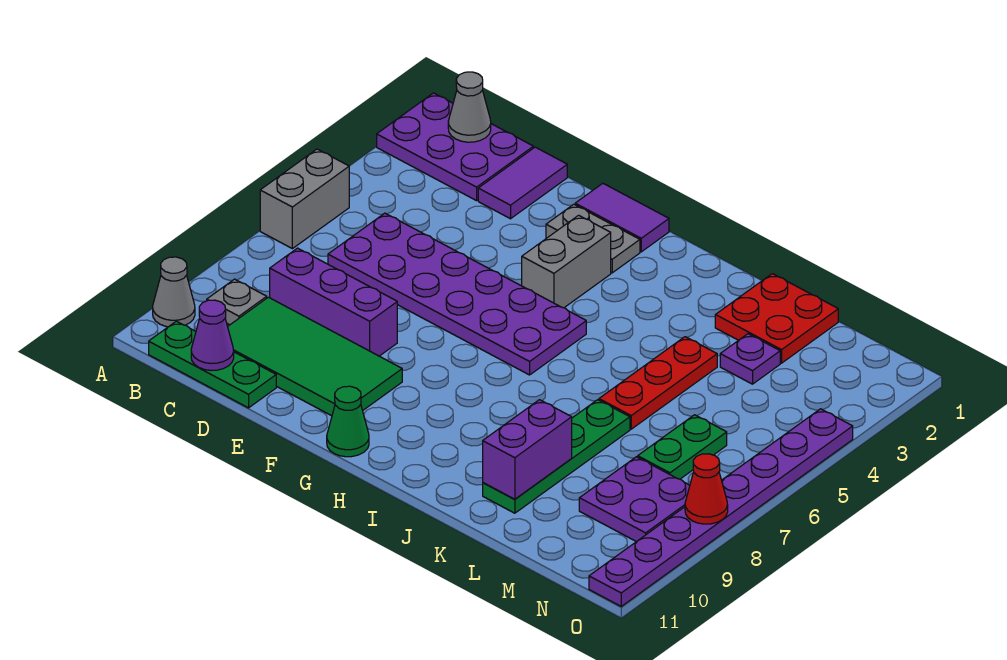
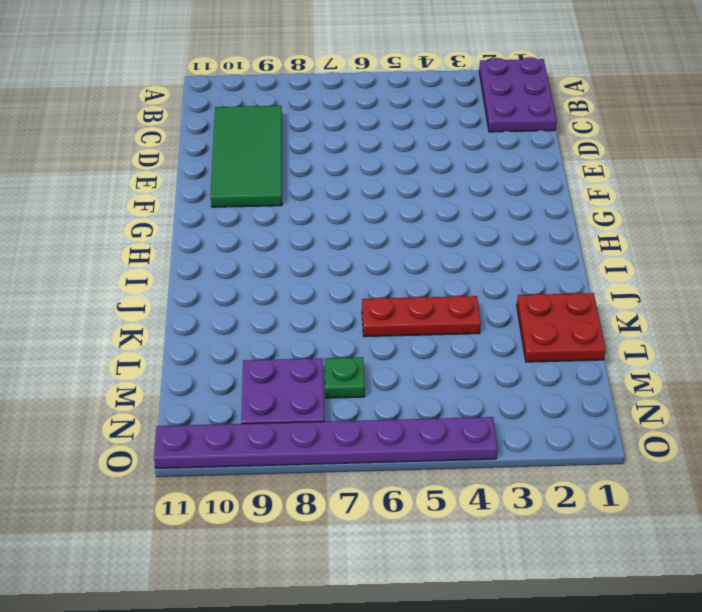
green plate M7 level 1 -> green plate M6:M7 level 1
none -> grey brick A5:A6 level 1
none -> grey cone A10 level 1
none -> grey plate B9 level 1

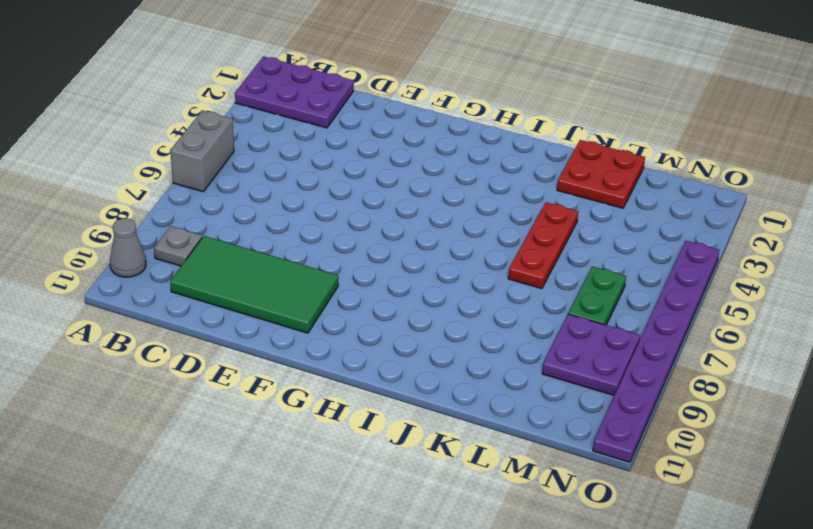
none -> green plate B11:D11 level 1
none -> purple plate C5:H6 level 1
none -> purple brick C8:E8 level 1

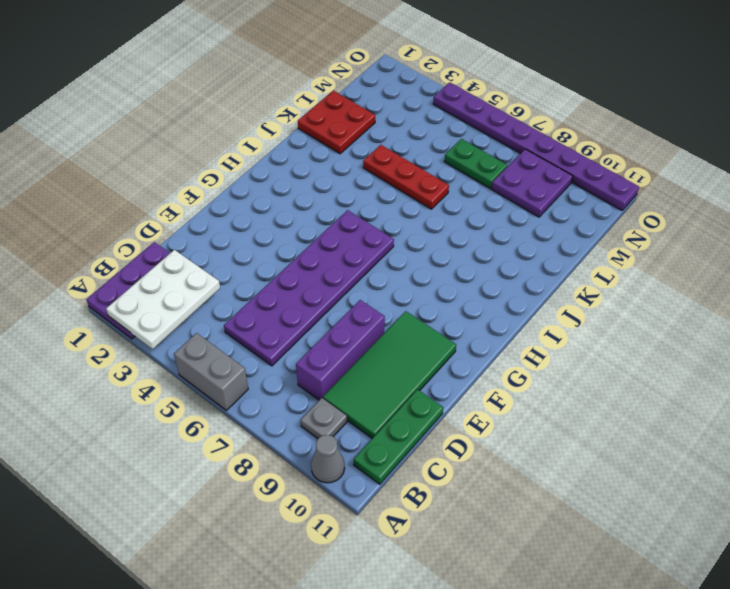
white plate A2:C3 level 2 -> none
none -> purple tile D1:D2 level 1
none -> purple tile F1:G1 level 1
none -> grey plate F2:G2 level 1

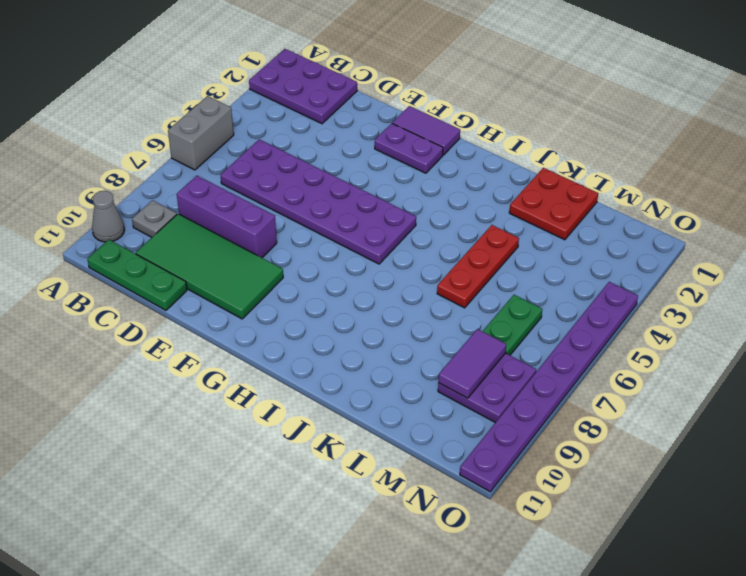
purple plate F2:G2 level 1 -> grey plate F2:G2 level 1
purple tile M8:M9 level 2 -> purple tile D1:D2 level 1
none -> grey brick G3:G4 level 1
none -> green cone G11 level 1
none -> green plate K7:K10 level 1

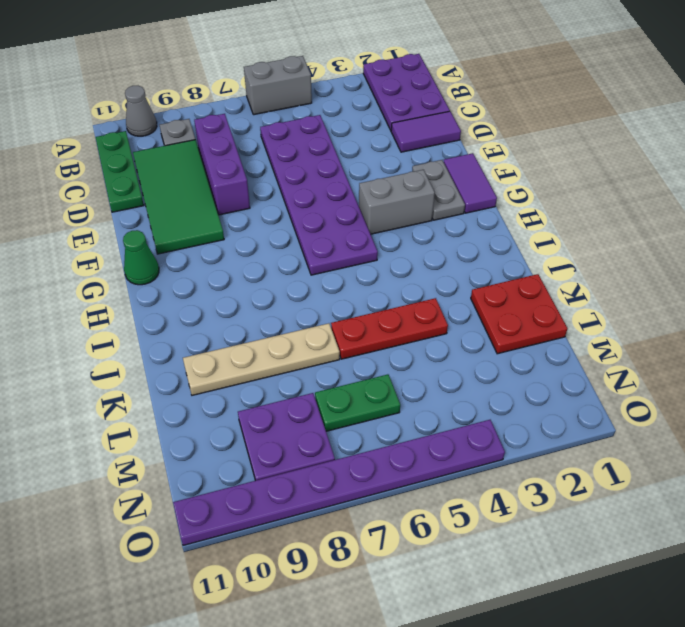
tan plate K7:K10 level 1 -> green plate K7:K10 level 1
none -> purple plate L3 level 1
none -> grey cone B1 level 2
none -> purple cone C11 level 2

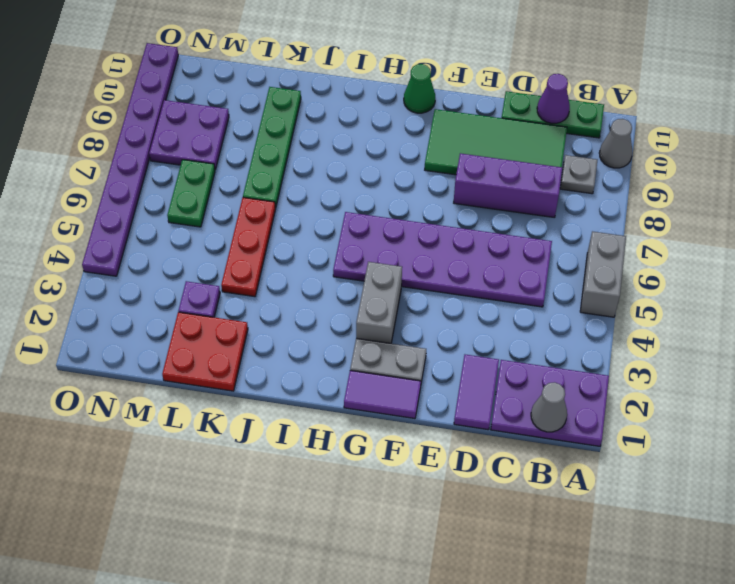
none -> purple brick K9:K10 level 2
none -> red cone O8 level 2

